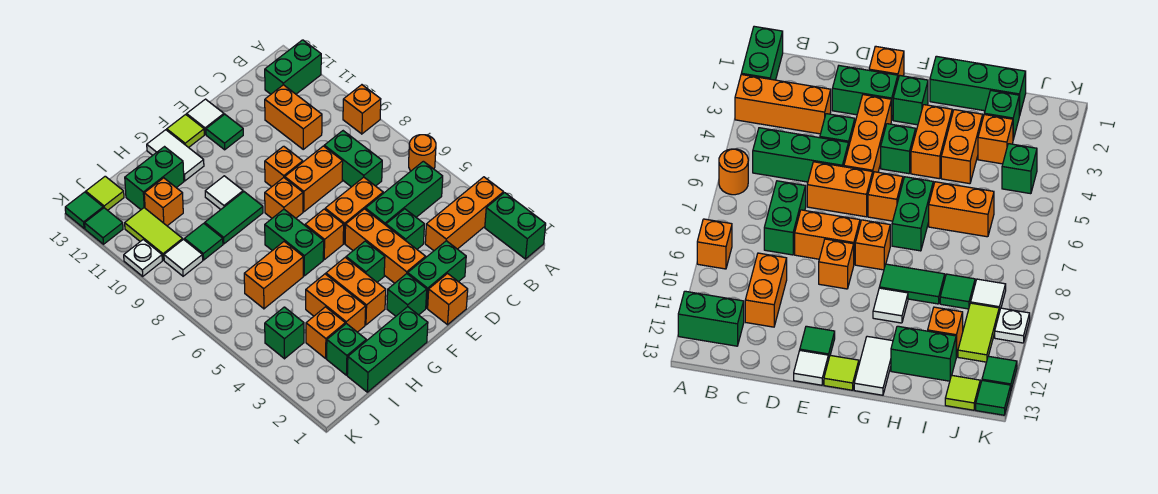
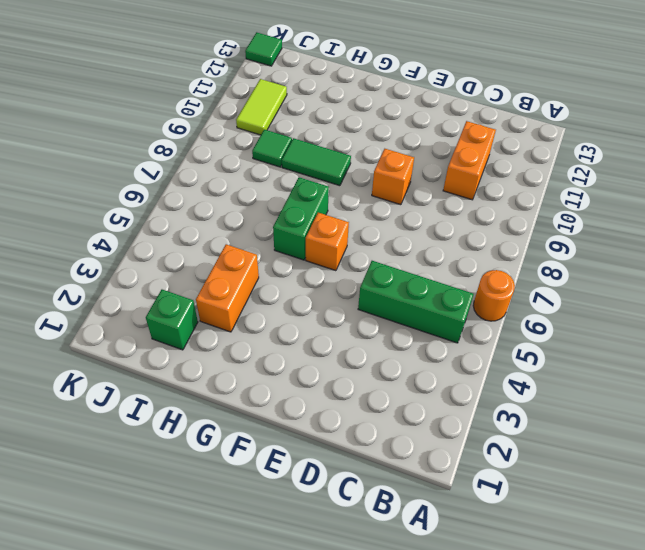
none -> green brick A1:A2 level 1
none -> orange brick A3:C3 level 1
none -> orange brick A9 level 1
none -> green brick A12:B12 level 1

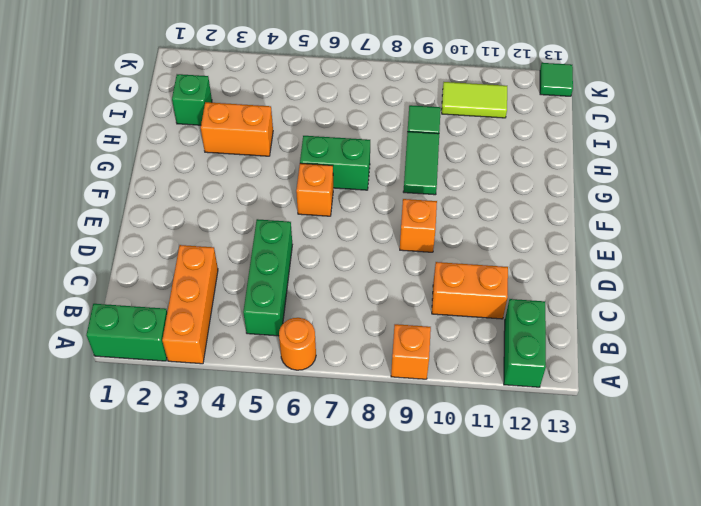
none -> green brick C7:C8 level 1
none -> green brick D2:E2 level 1
none -> green brick D4 level 1
none -> orange brick D6:E6 level 1

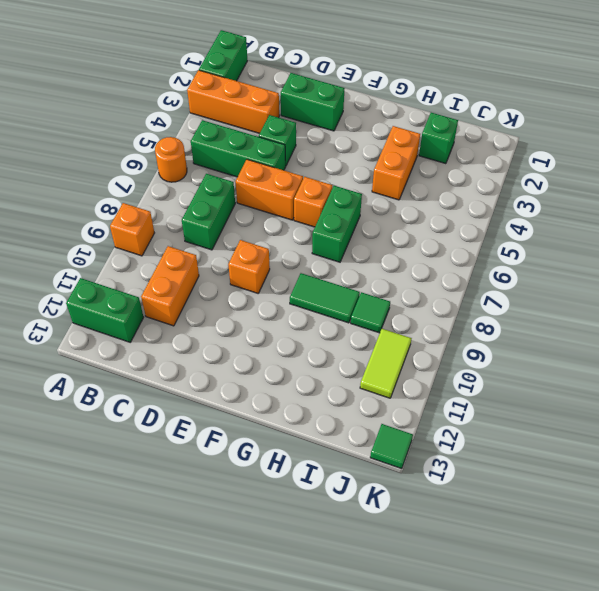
none -> orange brick D8:E8 level 1
none -> orange brick E1 level 1
none -> orange brick E3:E5 level 1
none -> green tile E12 level 1

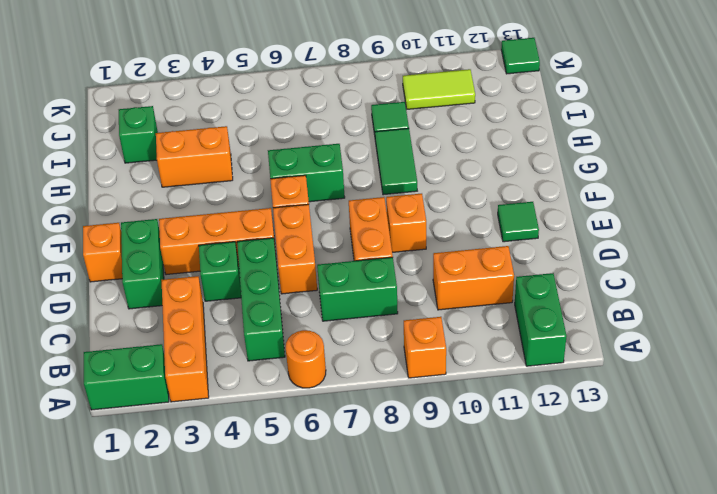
none -> white tile E13 level 1
none -> green brick F2 level 1
none -> green brick F4 level 1
none -> orange brick F8 level 1

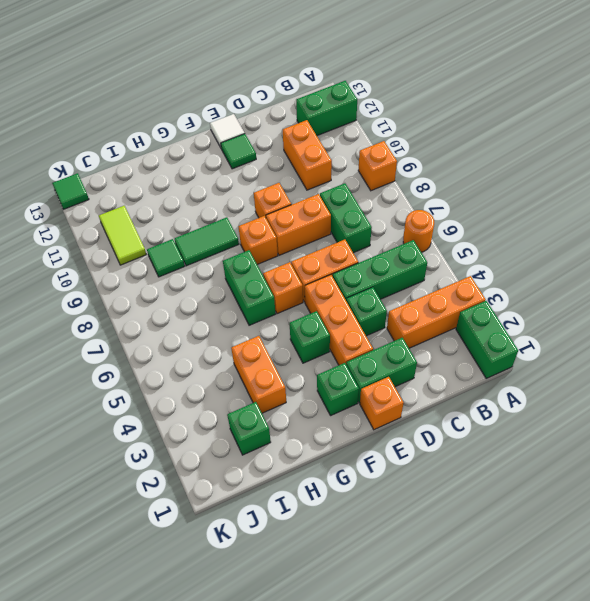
none -> lime tile F13 level 1
none -> green brick G1:I1 level 1
none -> orange brick G3:G4 level 1
none -> white tile G10 level 1

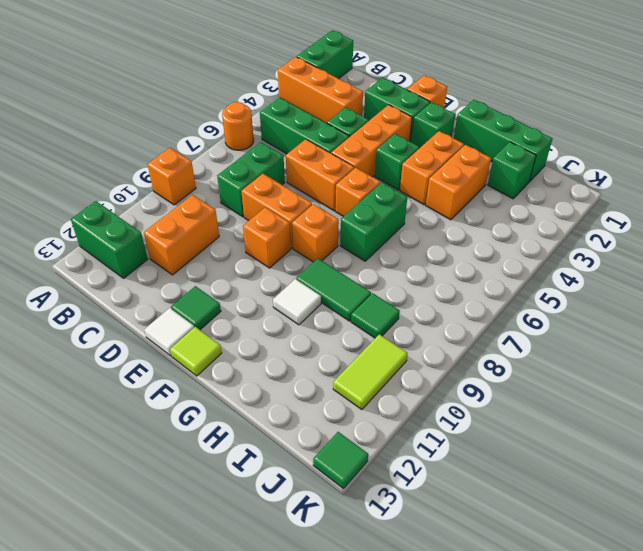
none -> white tile G12:G13 level 1
none -> orange brick H6:I6 level 1
none -> green brick H12:I12 level 1
none -> orange brick I3 level 1

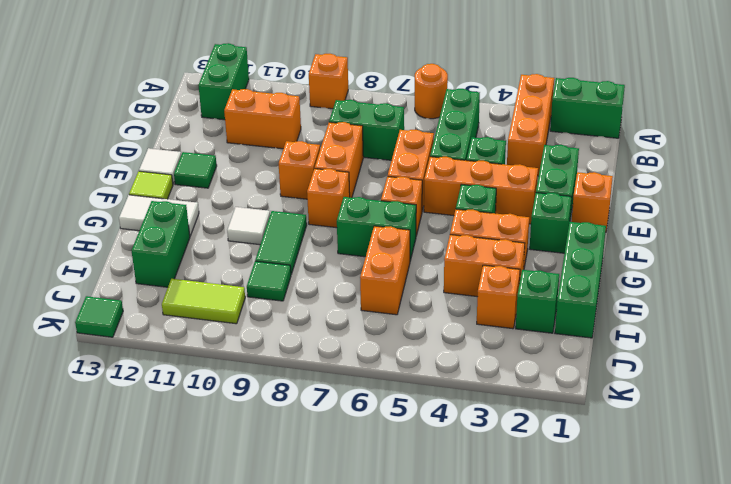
none -> orange brick I11 level 1
none -> green brick J4 level 1
none -> white tile J9 level 1
none -> lime tile J13 level 1

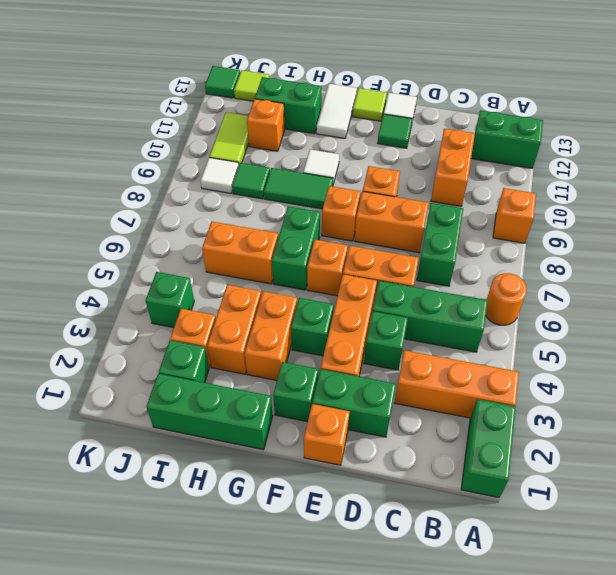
none -> white plate K10 level 1
none -> green tile K12 level 1

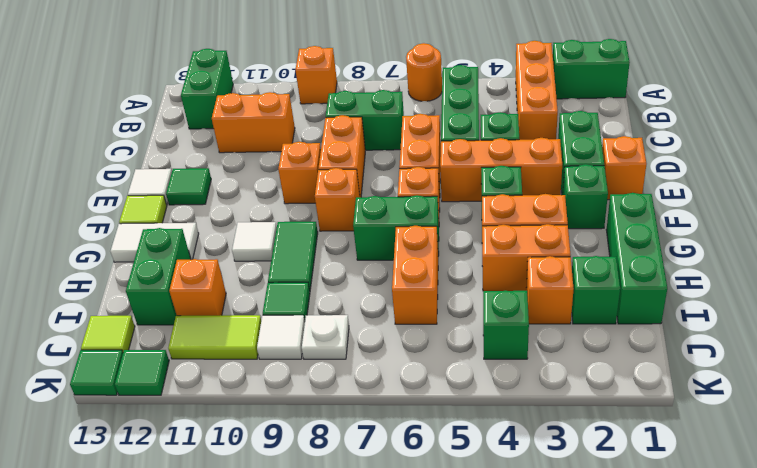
white plate J8 level 1 -> white plate K10 level 1

